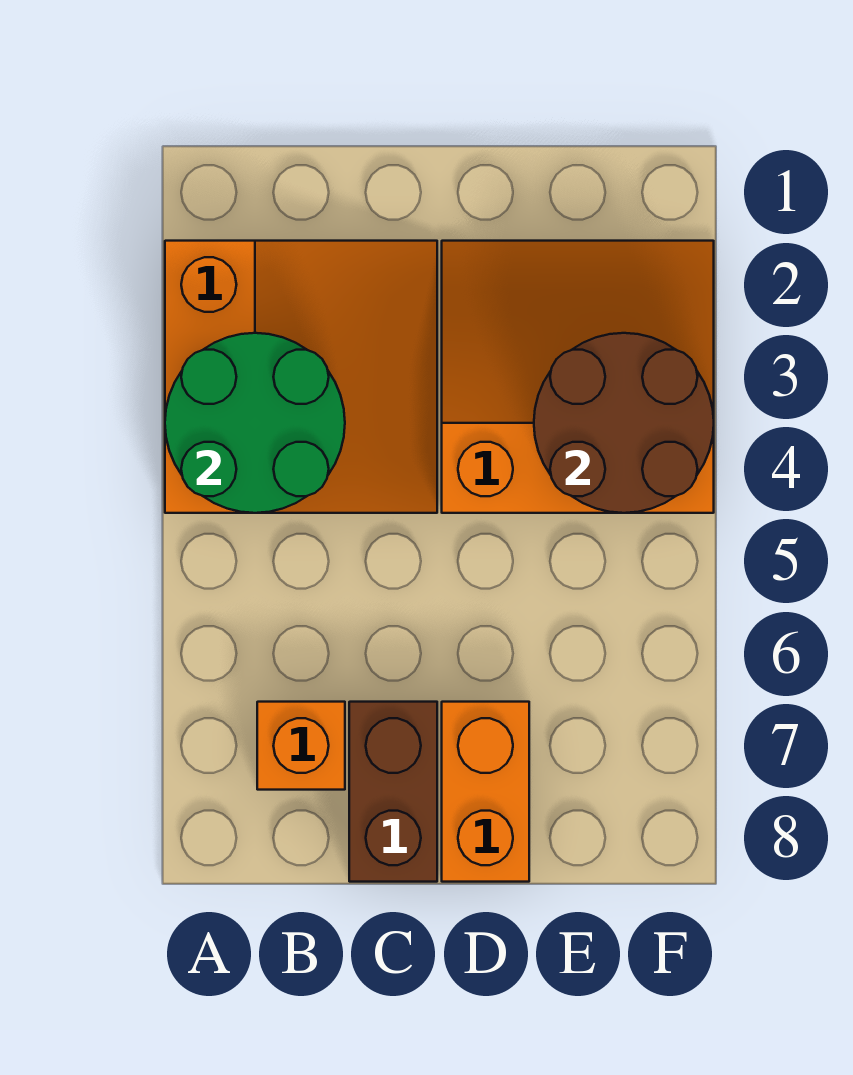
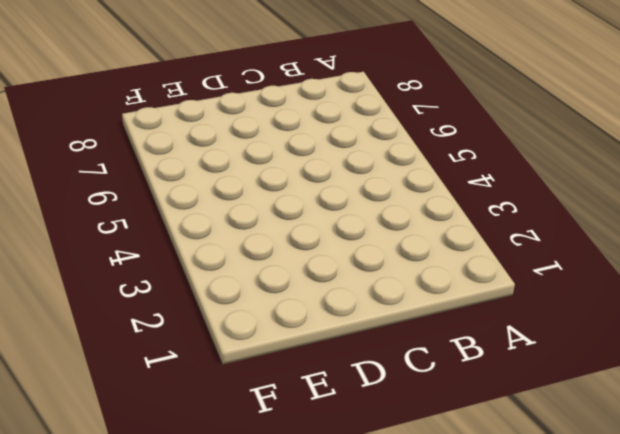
none -> orange slope A2:C4 level 1 top A
none -> orange brick B7 level 1

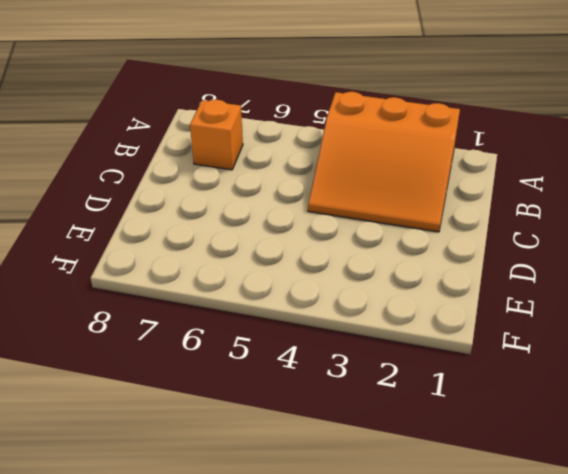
none -> brown brick C7:C8 level 1
none -> orange slope D2:F4 level 1 top 4

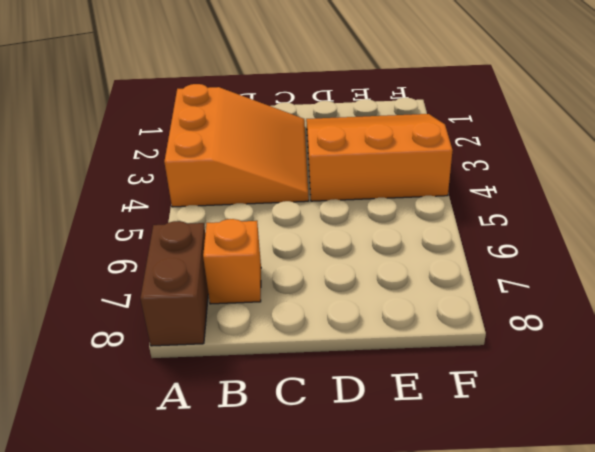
brown brick A7:A8 level 1 -> brown brick C7:C8 level 1
none -> orange brick D7:D8 level 1
none -> green round brick A3:B4 level 2

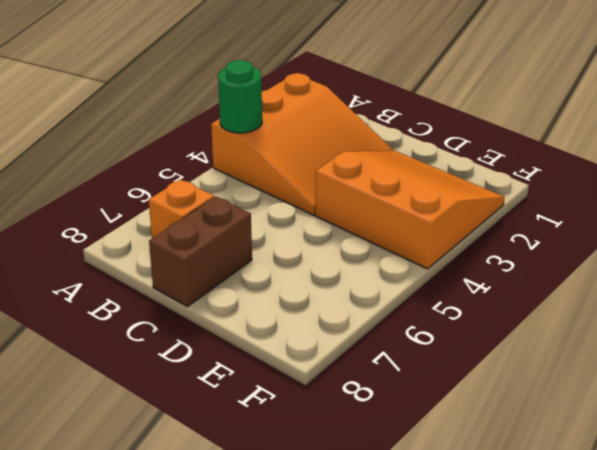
green round brick A4 level 2 -> green round brick A3:B4 level 2
none -> orange brick D7:D8 level 1
none -> brown round brick E3:F4 level 2

